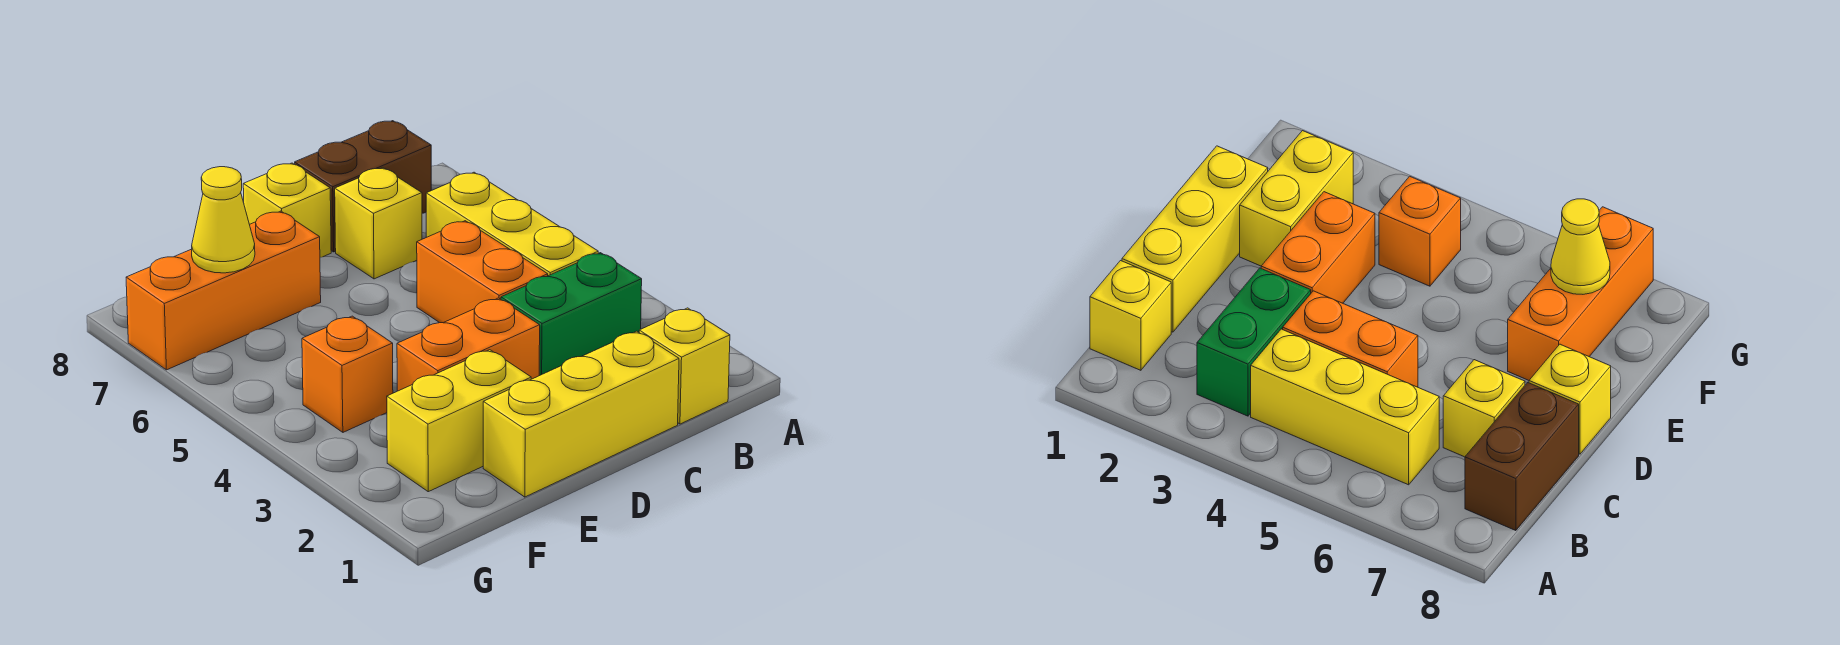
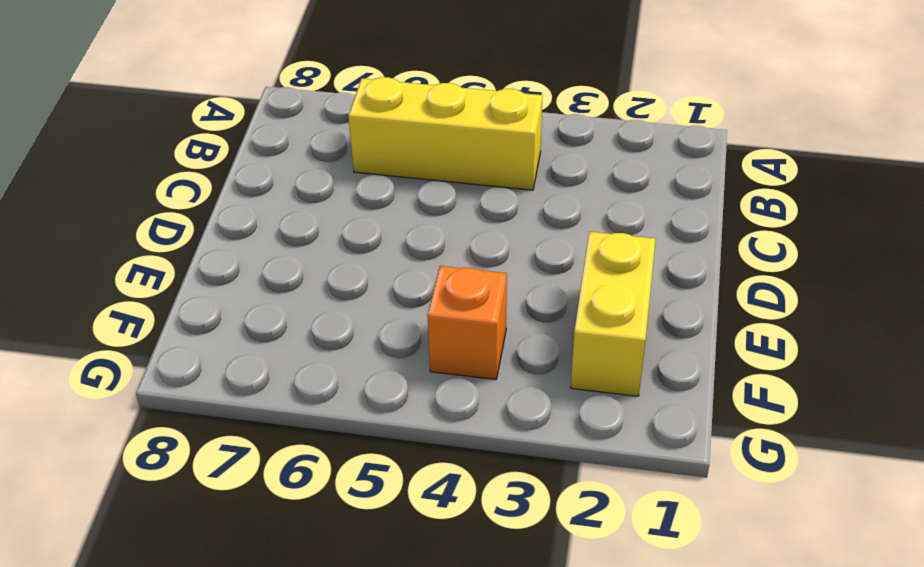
none -> yellow brick B1 level 1
none -> green brick B3:C3 level 1
none -> brown brick B8:C8 level 1

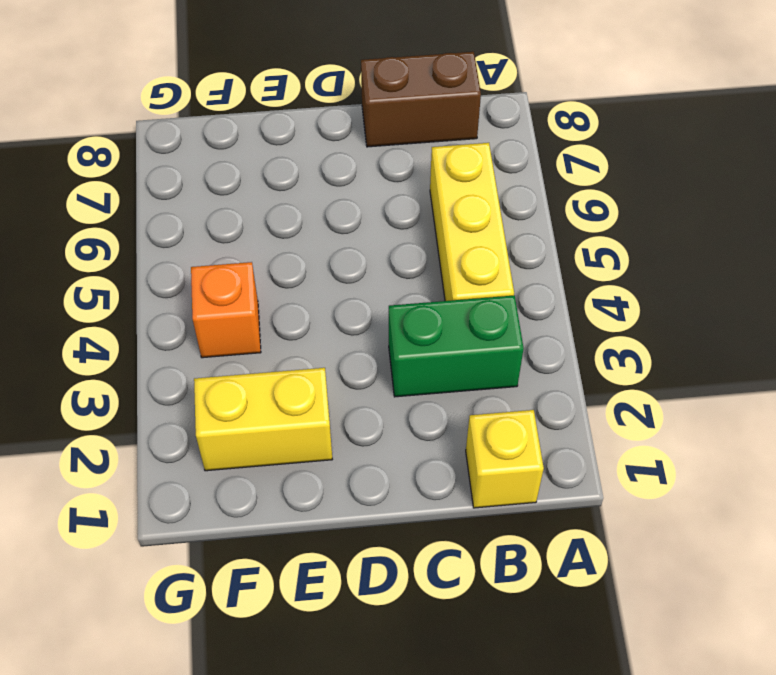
none -> yellow brick C1:E1 level 1
none -> orange brick C4:C5 level 1
none -> yellow brick C7 level 1

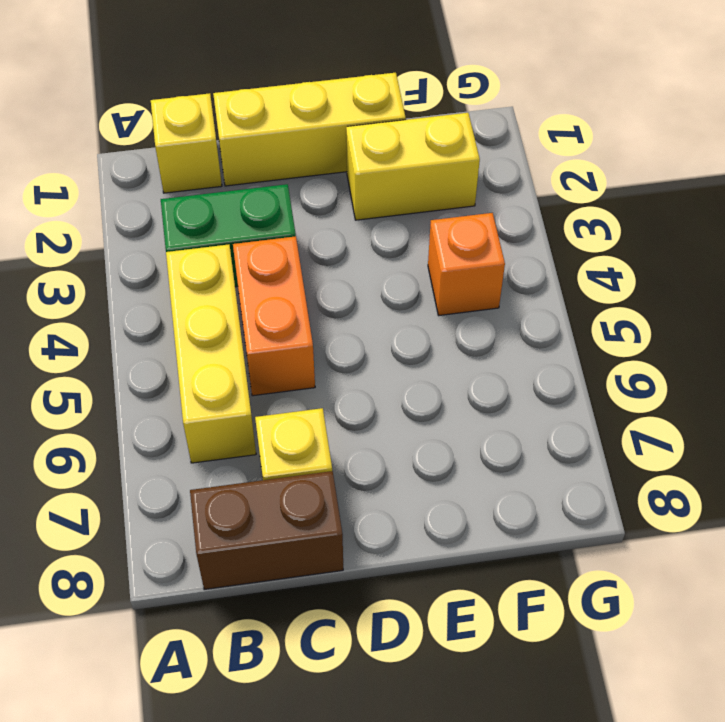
none -> orange brick D3:E3 level 1
none -> yellow brick D8 level 1
none -> orange brick E7:G7 level 1

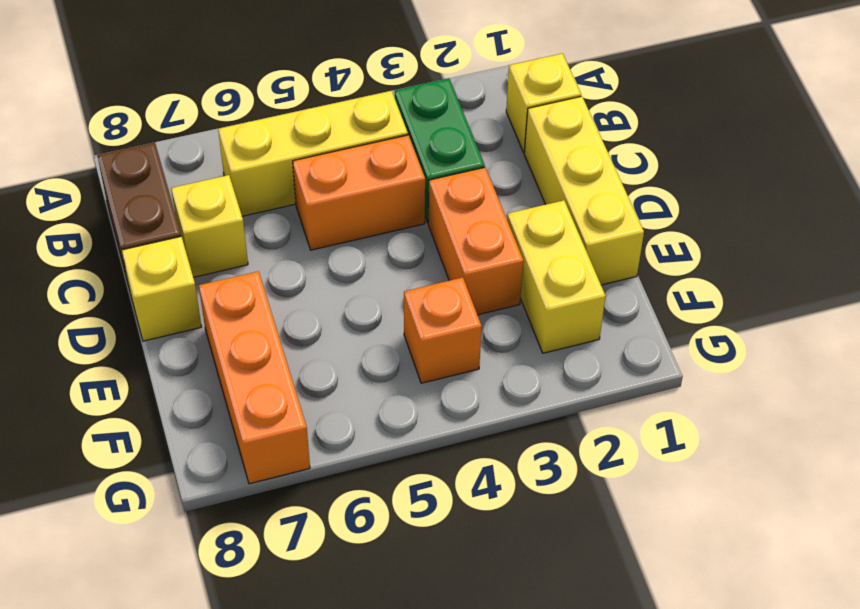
none -> yellow cone F7 level 2

